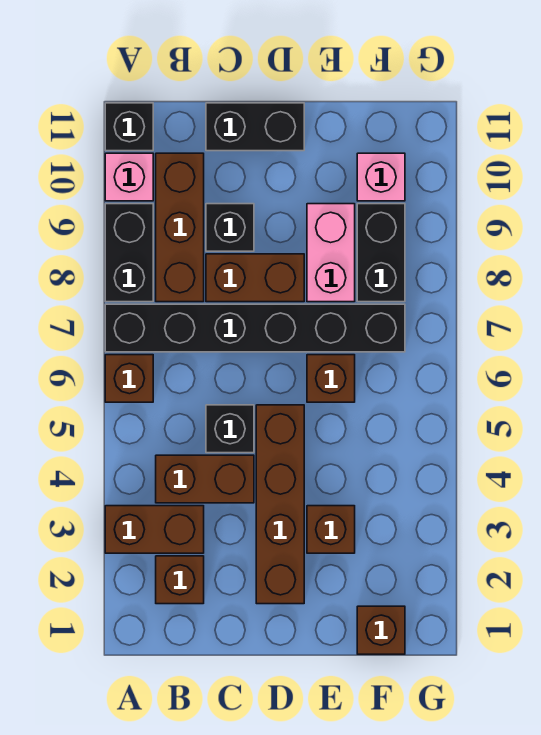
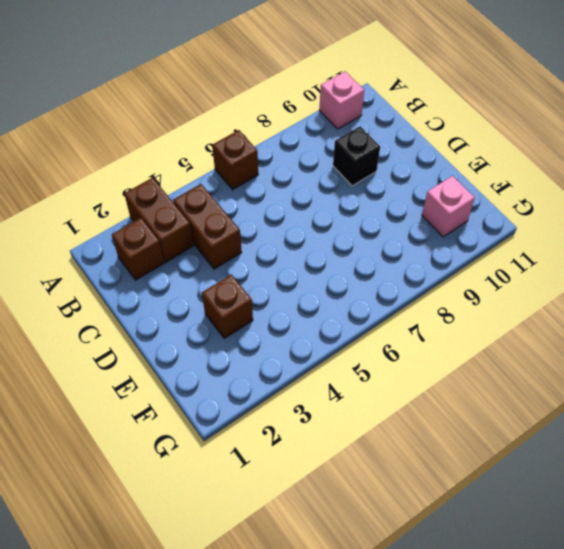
none -> black brick A7:F7 level 1
none -> black brick A8:A9 level 1
none -> black brick A11 level 1

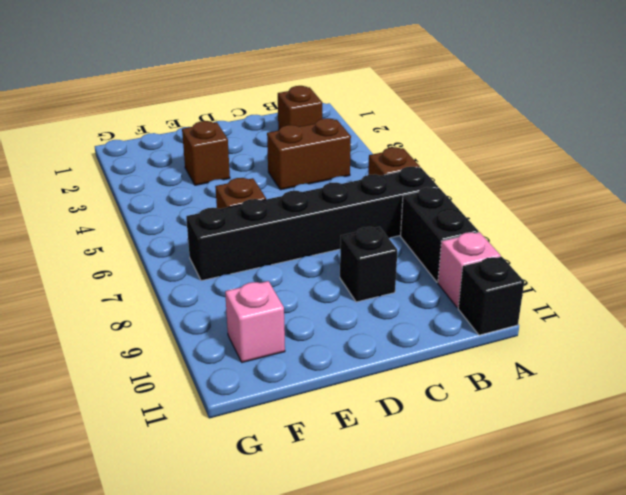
none -> brown brick A3:B3 level 1
none -> brown brick B8:B10 level 1
none -> black brick C5 level 1

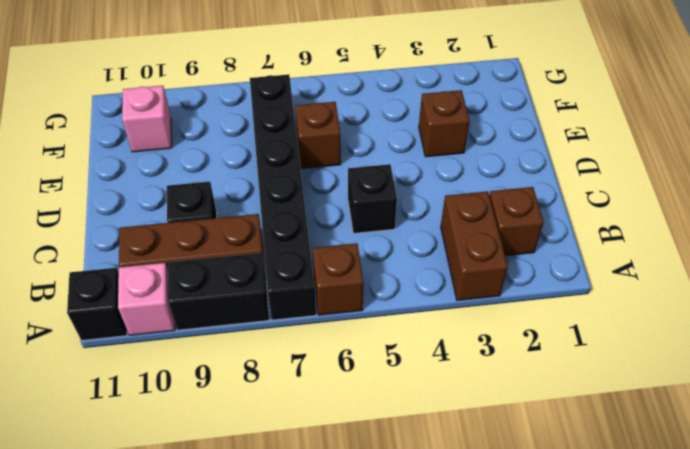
none -> brown brick B4:C4 level 1
none -> brown brick C8:D8 level 1
none -> black brick C11:D11 level 1

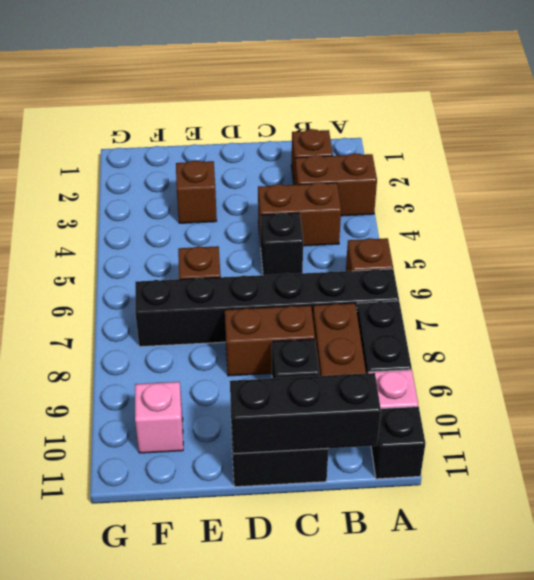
black brick B11:D11 level 2 -> none
none -> brown brick D2:D5 level 1
none -> pink brick E8:E9 level 1
none -> brown brick F1 level 1

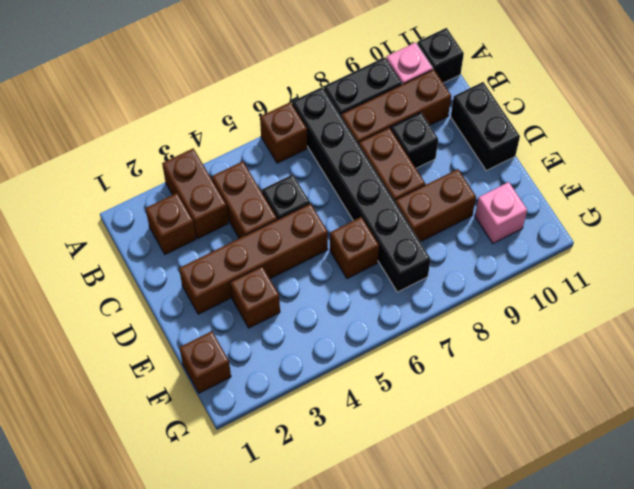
brown brick E8:E9 level 1 -> pink brick E8:E9 level 1
none -> black brick F8:F9 level 1

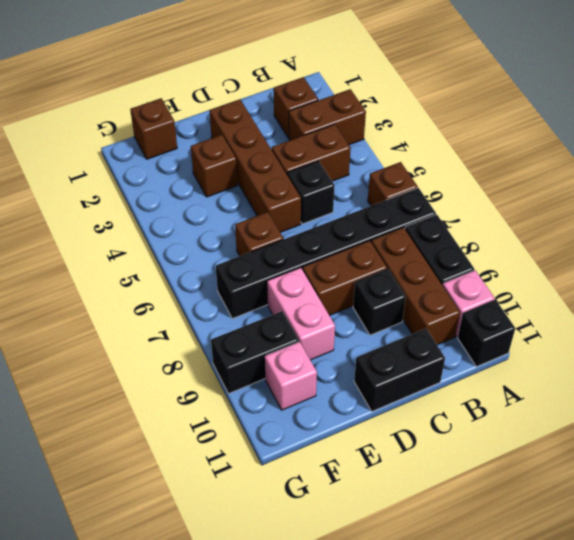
black brick F9:G9 level 1 -> black brick F8:F9 level 1

